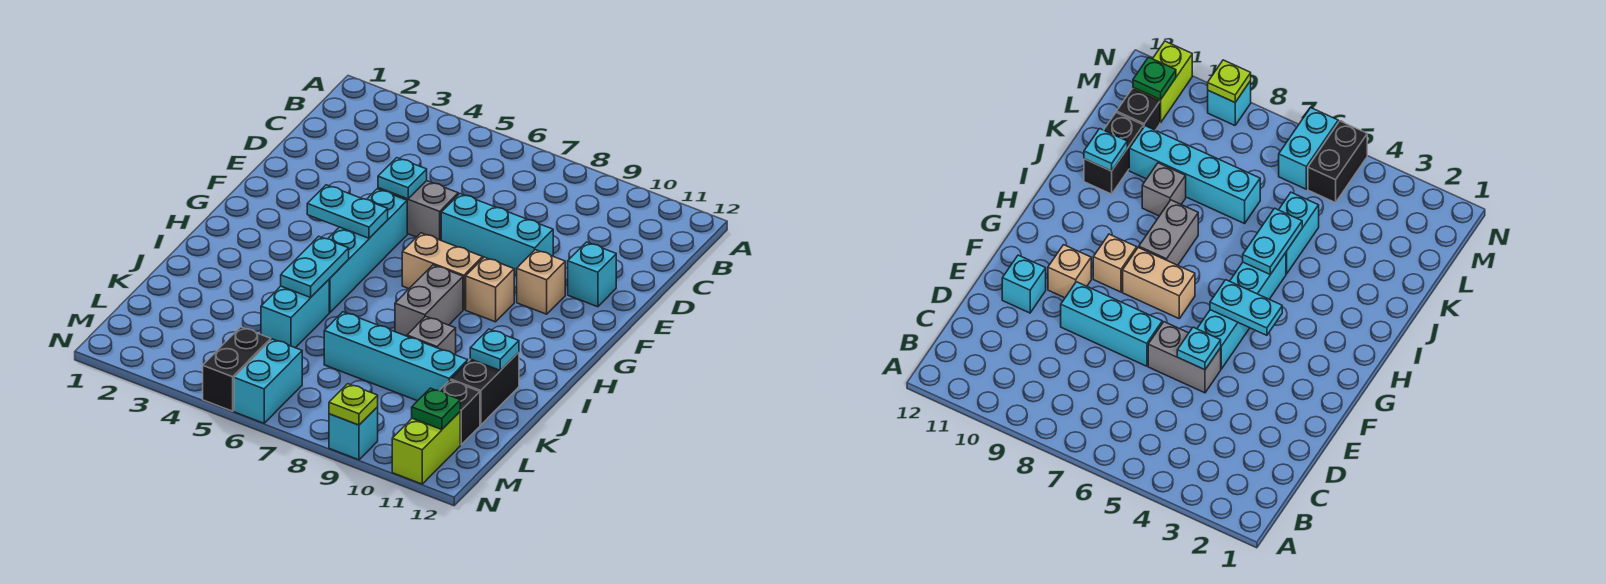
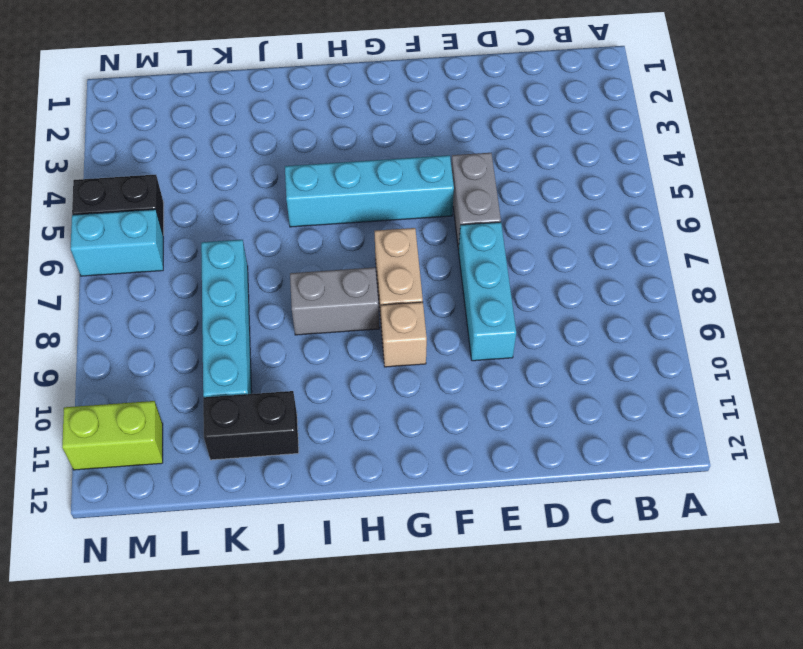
none -> cyan brick E11 level 1
none -> tan brick F10 level 1
none -> cyan brick J5:K5 level 1

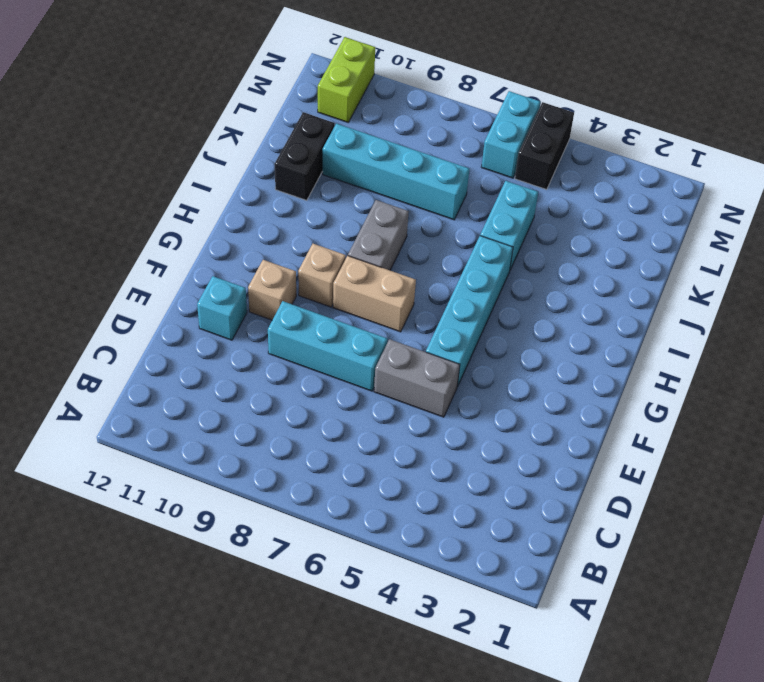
none -> grey brick J9 level 1
none -> black brick L11 level 1
none -> cyan brick N9 level 1

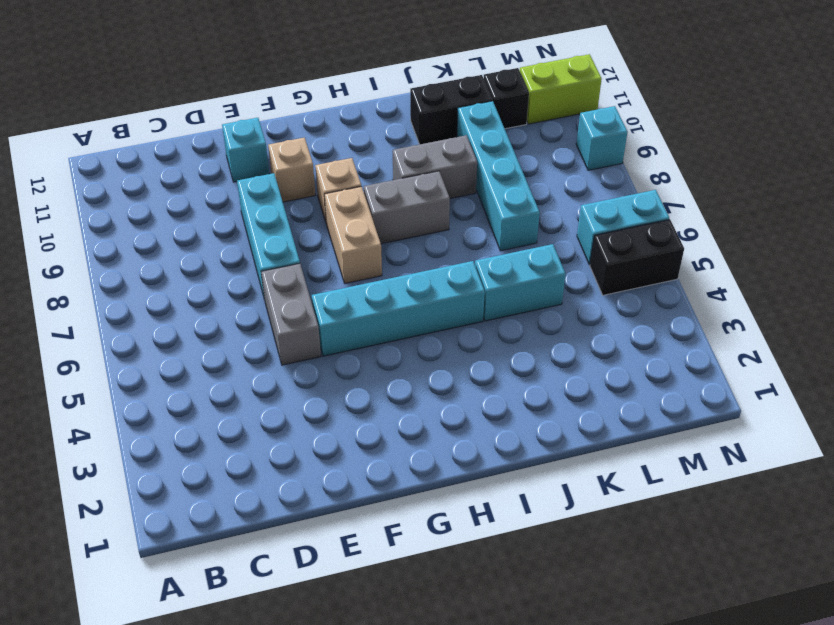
grey brick I9:J9 level 1 -> grey brick J9 level 1
none -> cyan plate E5 level 2
none -> cyan plate G4:G5 level 2
none -> cyan plate I5:J5 level 2

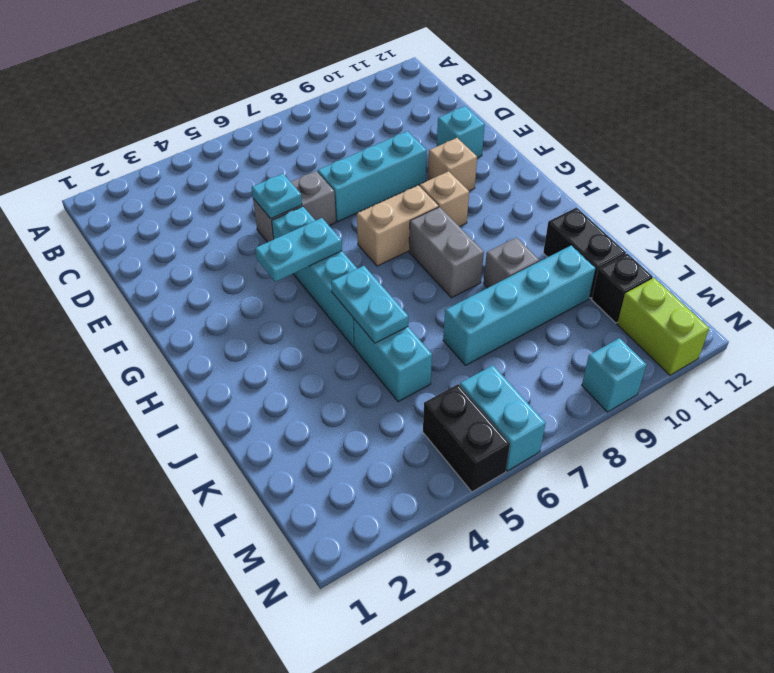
none -> cyan plate J11 level 2
none -> green plate M11 level 2
none -> lime plate N9 level 2

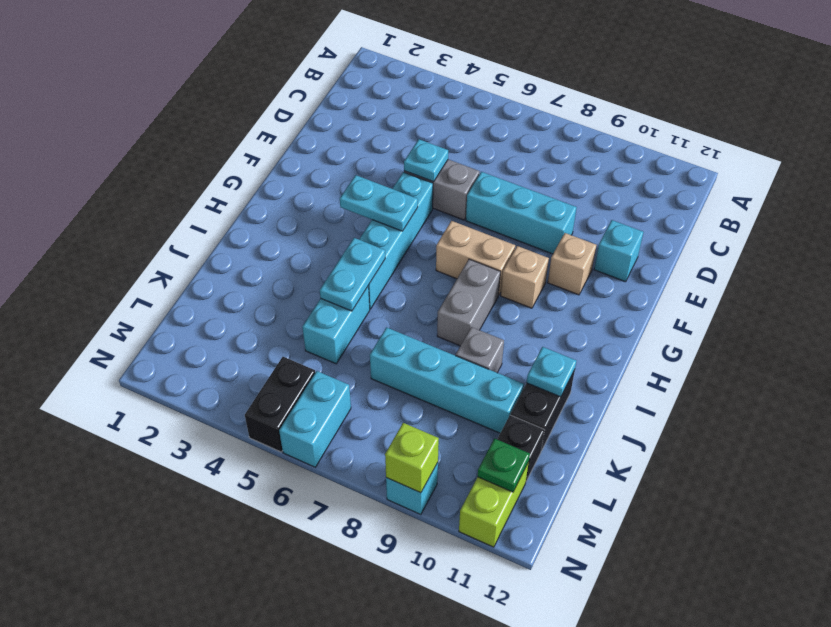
lime brick N9 level 2 -> lime plate N9 level 2

